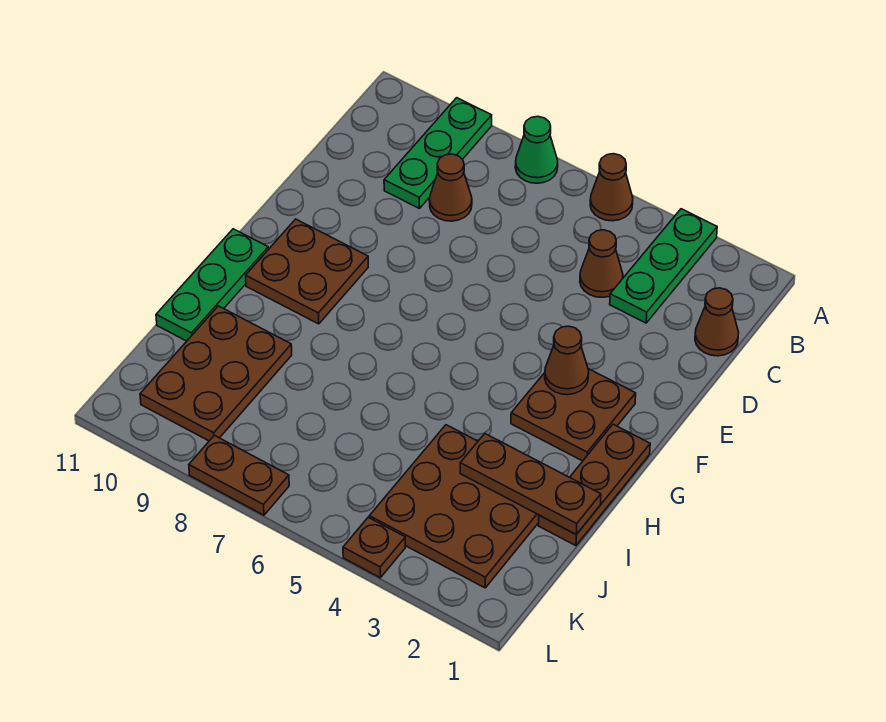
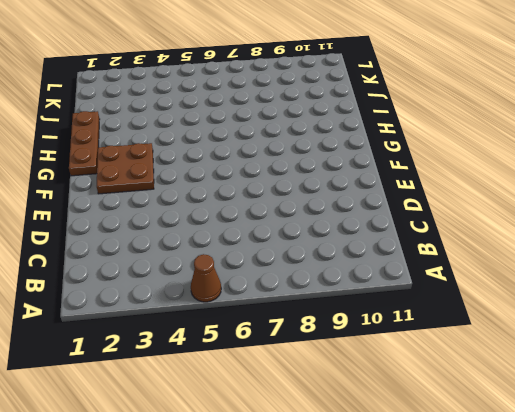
none -> green plate A3:C3 level 1
none -> green cone A7 level 1
none -> green plate A9:C9 level 1

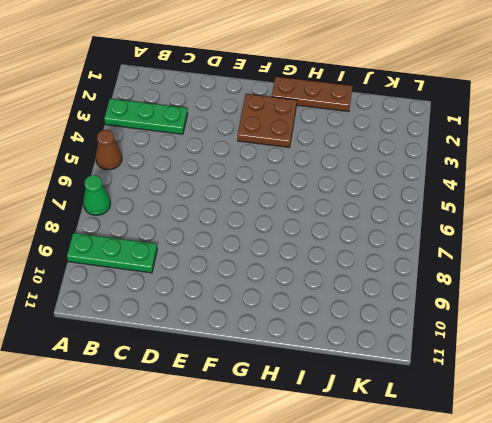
none -> brown cone C1 level 1
none -> brown cone C4 level 1
none -> brown cone C8 level 1

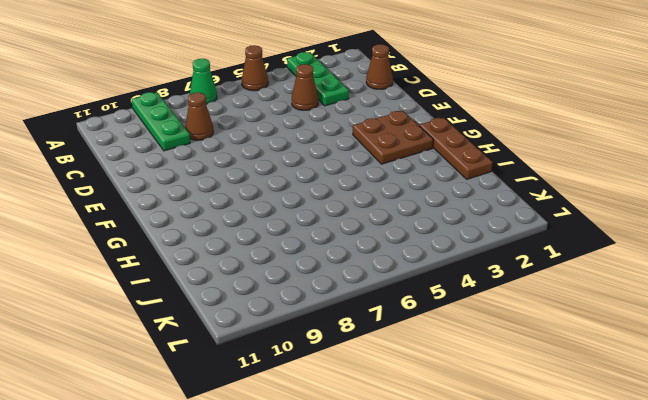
none -> brown plate F9:G10 level 1
none -> green plate G11:I11 level 1
none -> brown plate I2:K4 level 1

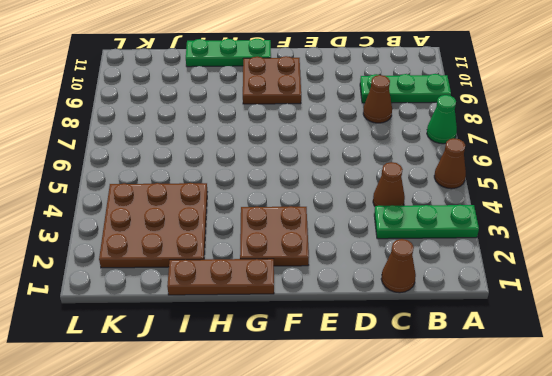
none -> brown plate I9:K10 level 1
none -> brown plate L4 level 1
none -> brown plate L7:L8 level 1

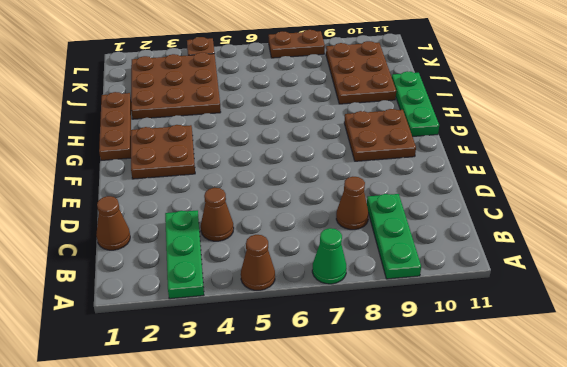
none -> brown cone F3 level 2
none -> brown plate I1:I3 level 2

